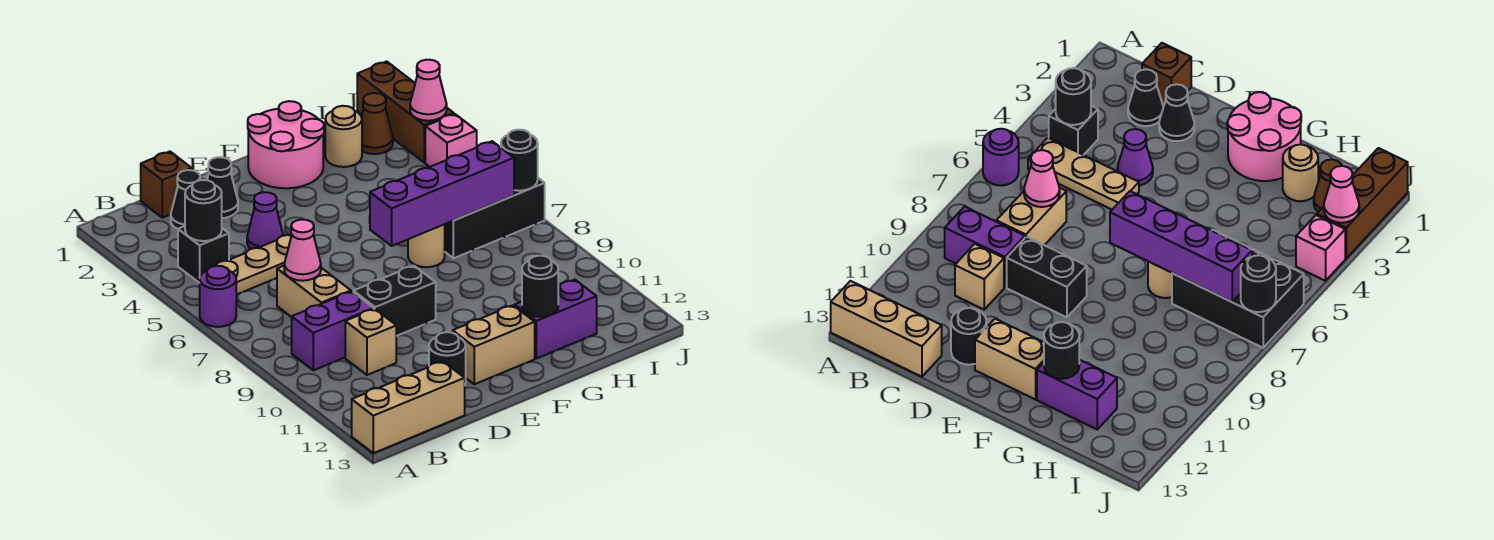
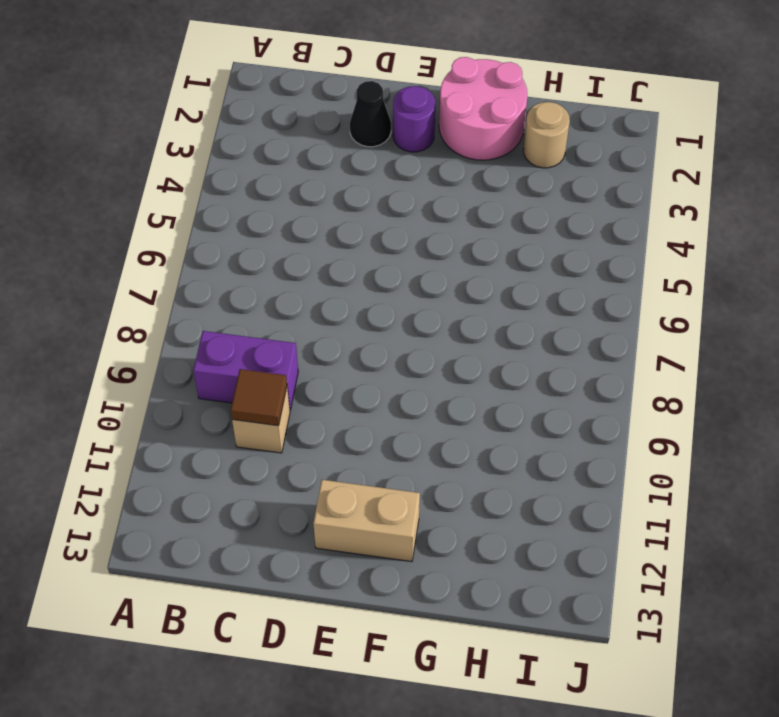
brown tile C10 level 2 -> none
purple round brick E2 level 1 -> purple round brick A6 level 1
none -> tan brick A13:C13 level 1
none -> black brick B4 level 1
none -> tan plate B5:D5 level 1

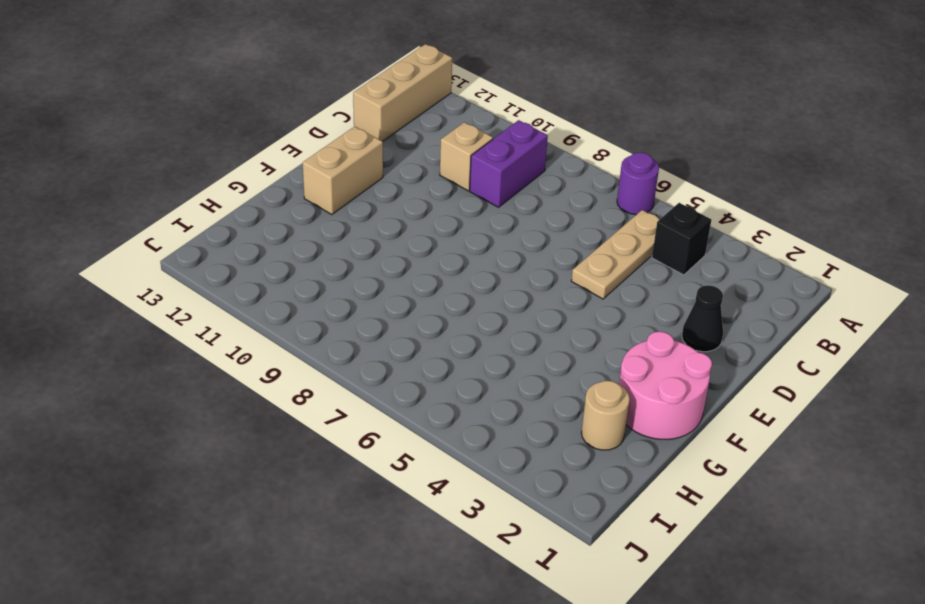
none -> brown brick C1 level 1
none -> black cone C2 level 1
none -> tan brick C7:C8 level 1

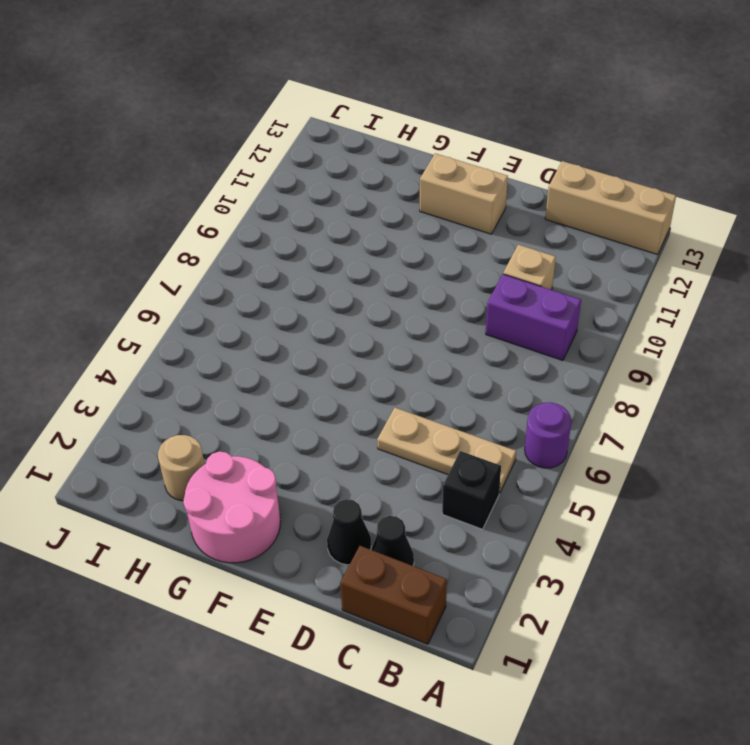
brown brick B1:C1 level 1 -> brown brick C1 level 1
none -> tan brick C7:C8 level 1
none -> purple cone D4 level 1
none -> black brick D9:E9 level 1

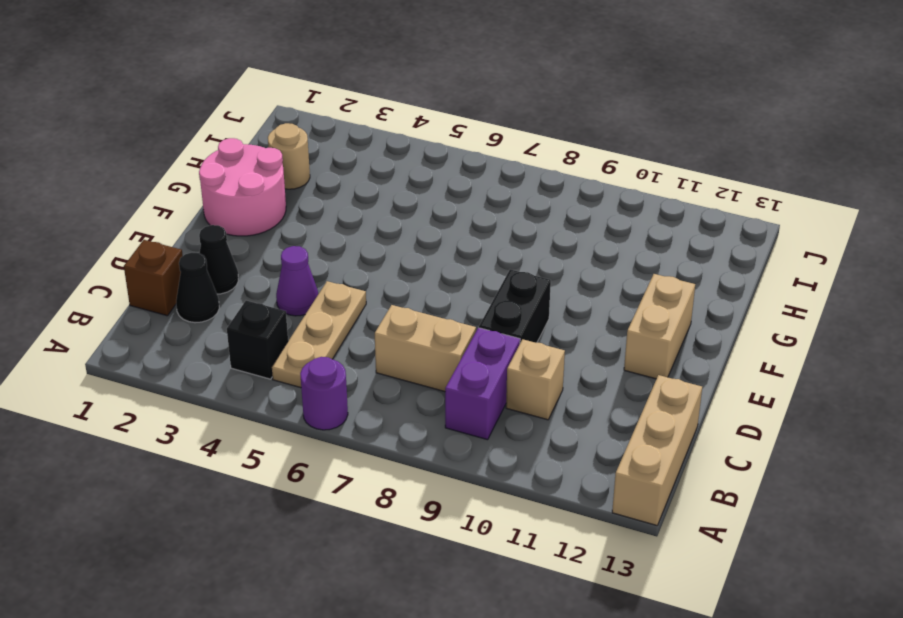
none -> black round brick D12 level 1
none -> tan round brick G7 level 1
none -> purple brick G12:H12 level 1

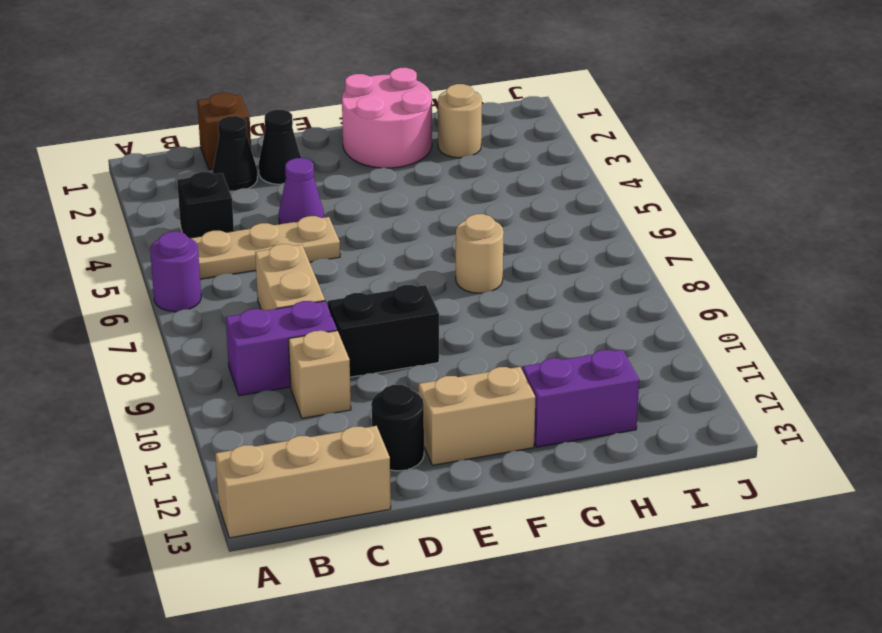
none -> black brick H6:J7 level 1
none -> brown cone I2 level 1
none -> brown brick J1:J3 level 1

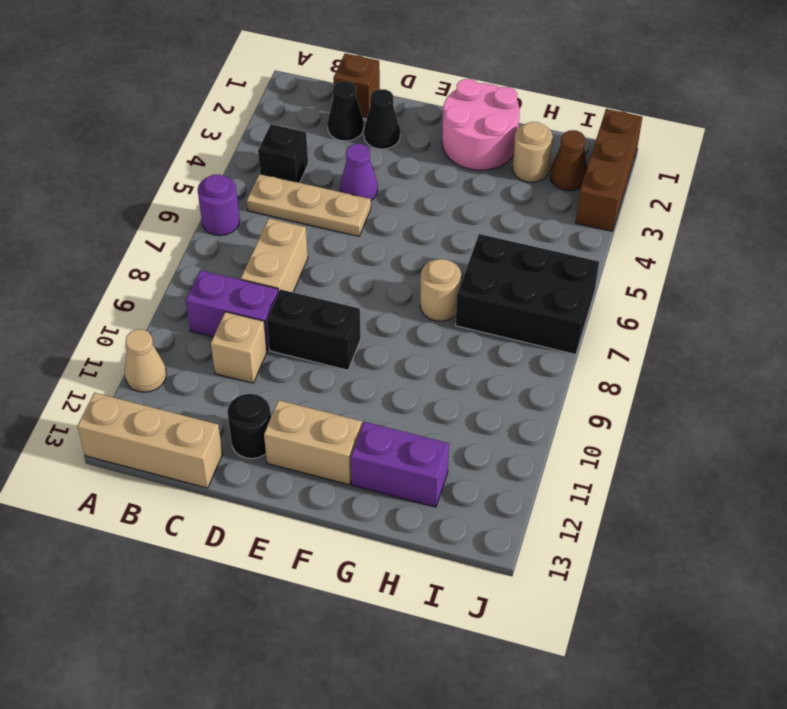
tan cone A11 level 1 -> none
none -> pink brick J4 level 1
none -> black round brick B4 level 2
none -> pink cone C7 level 2

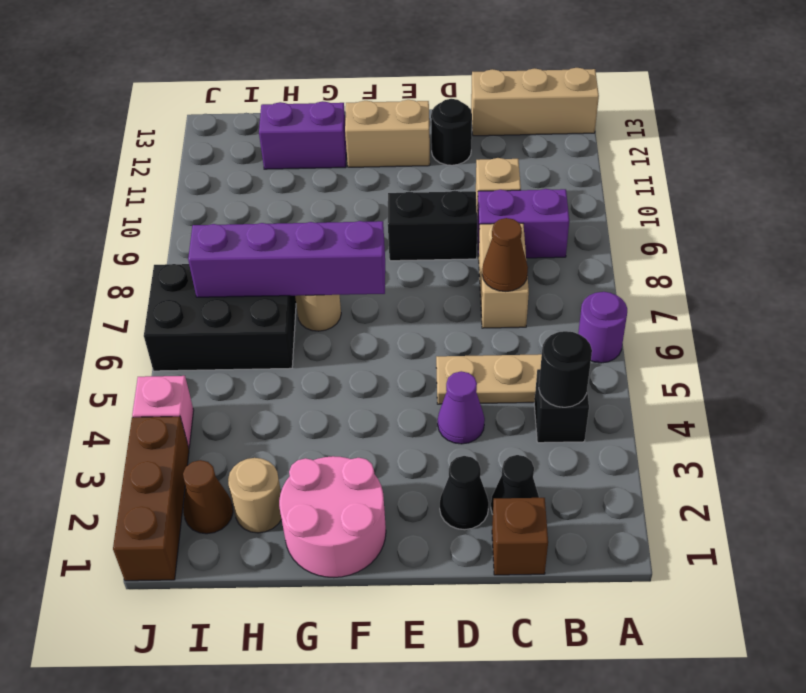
brown cone C7 level 2 -> pink cone C7 level 2
none -> black round brick G12 level 2
none -> pink cone J3 level 2
none -> black round brick J7 level 2

